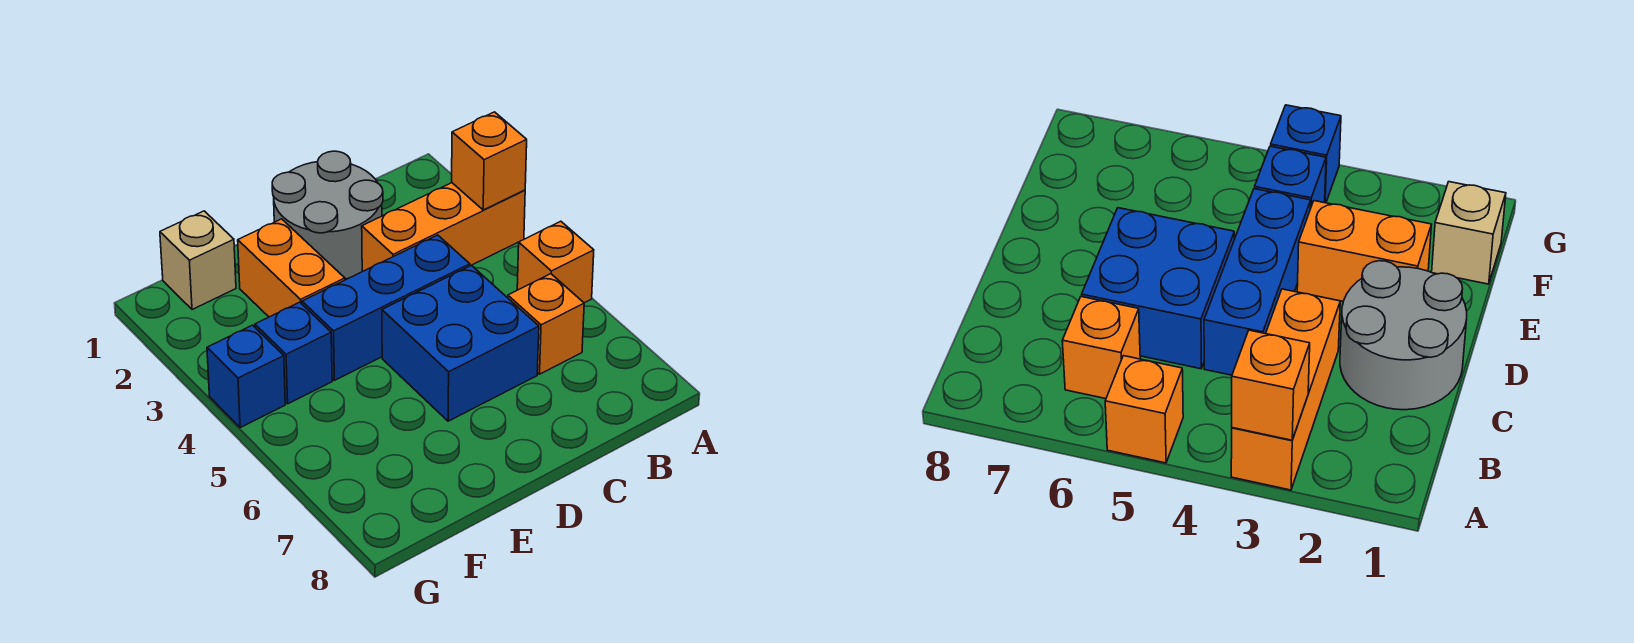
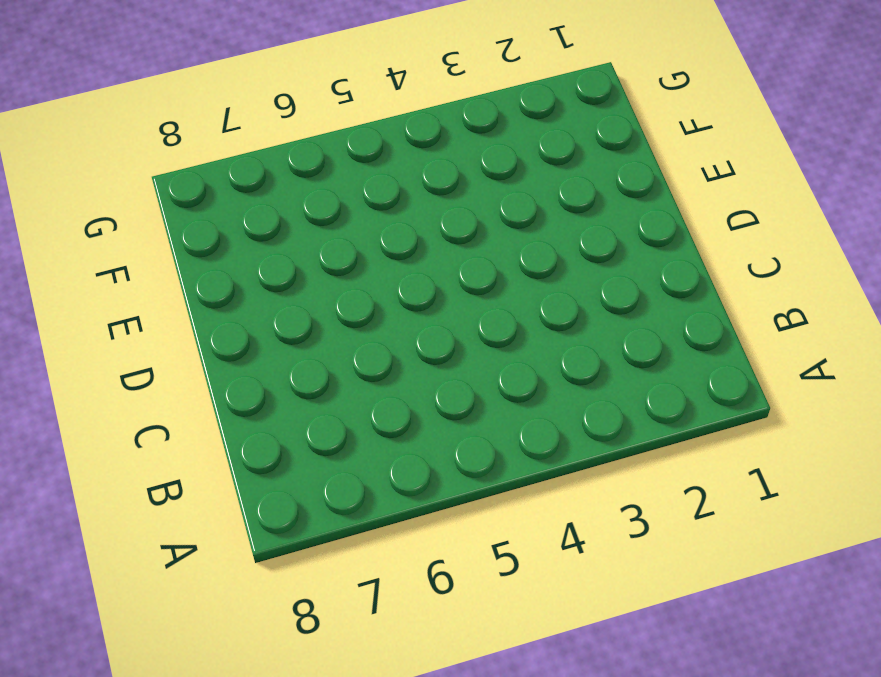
none -> orange brick A3:C3 level 1
none -> orange brick A5 level 1

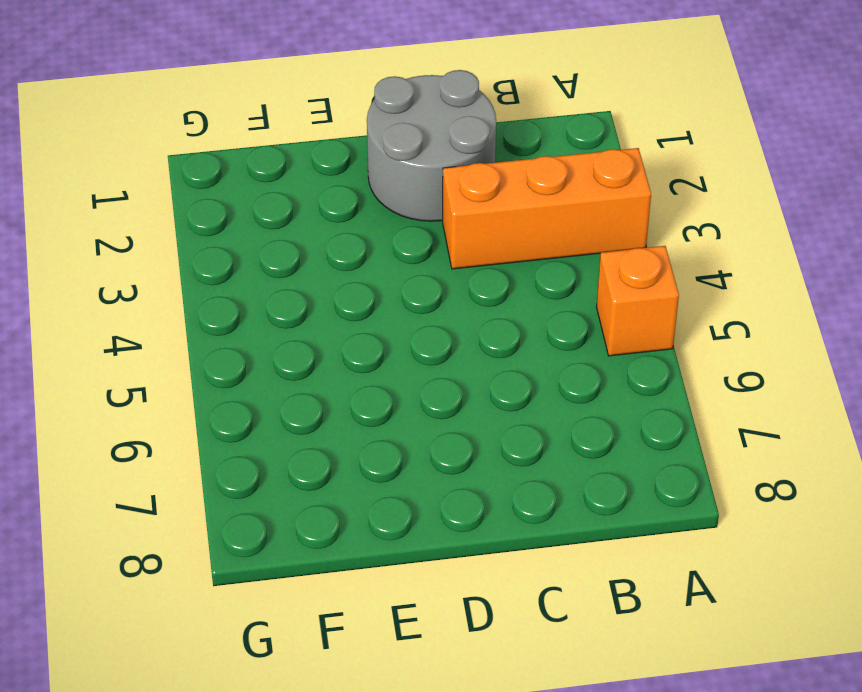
none -> orange brick B6 level 1
none -> blue brick C4:E4 level 1

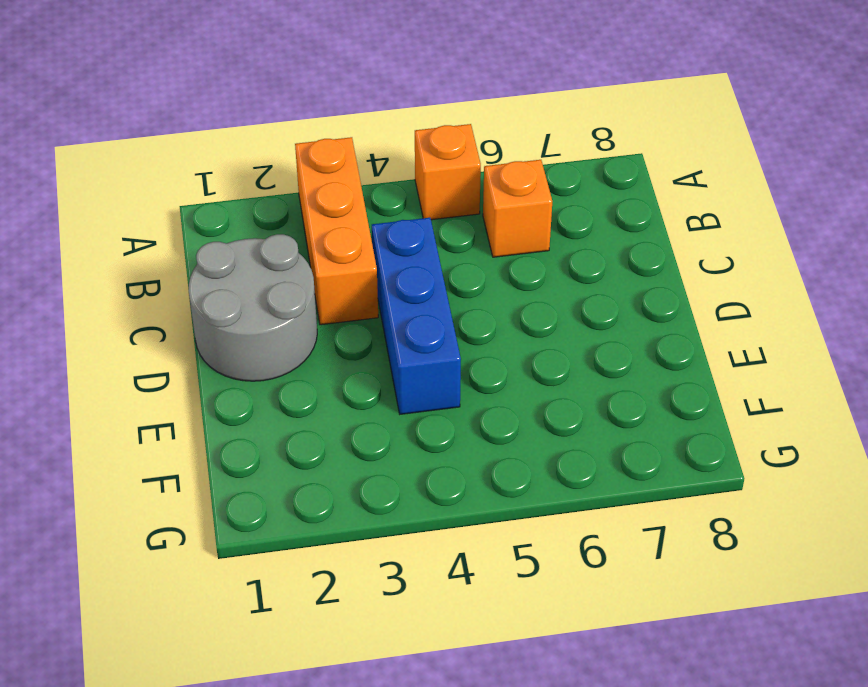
none -> blue brick C5:D6 level 1
none -> orange brick E2:E3 level 1

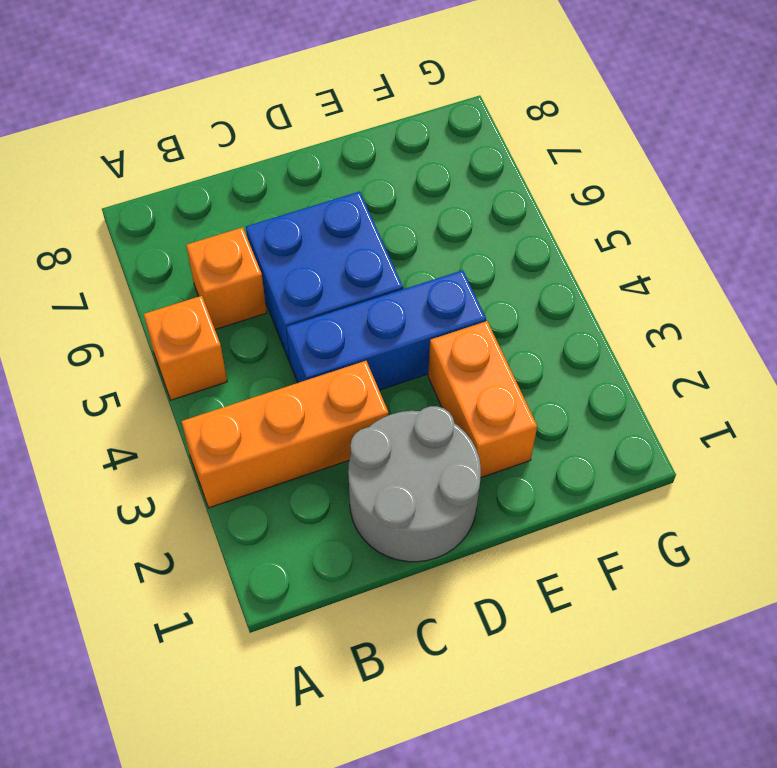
none -> tan brick F1 level 1
none -> blue brick F4 level 1

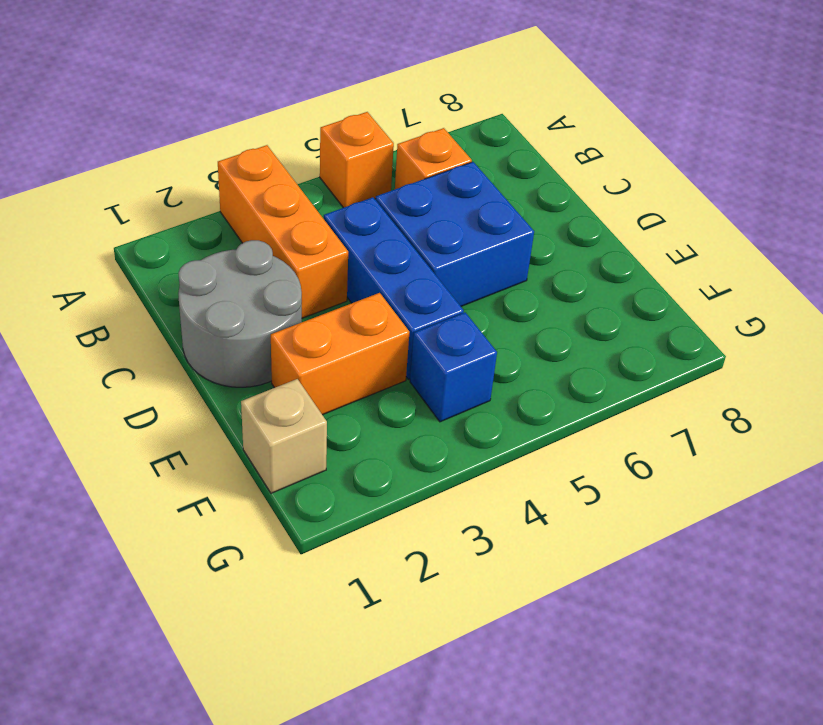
none -> blue brick G4 level 1
none -> orange brick A3 level 2

